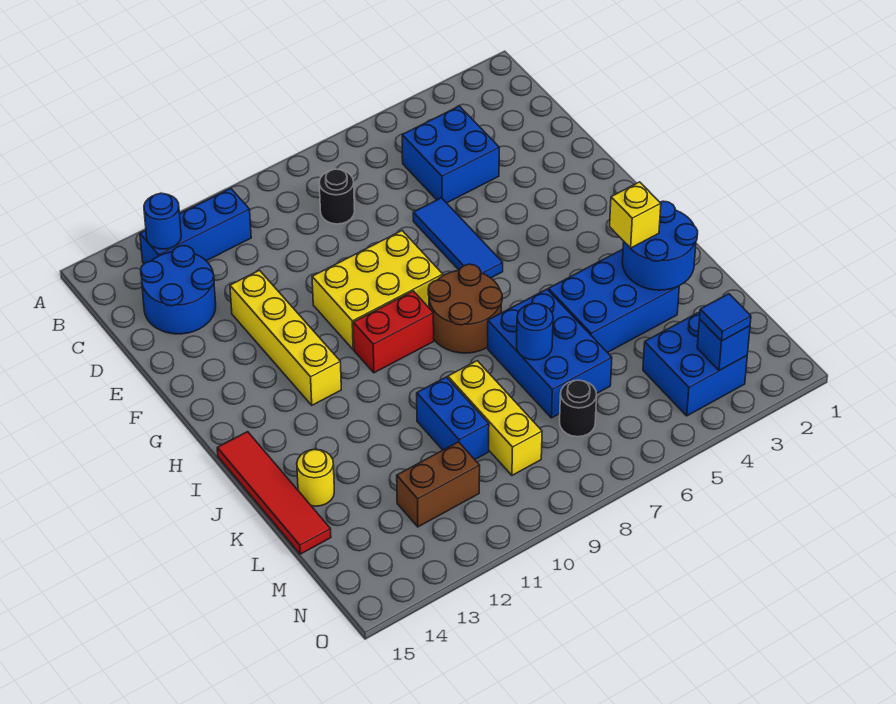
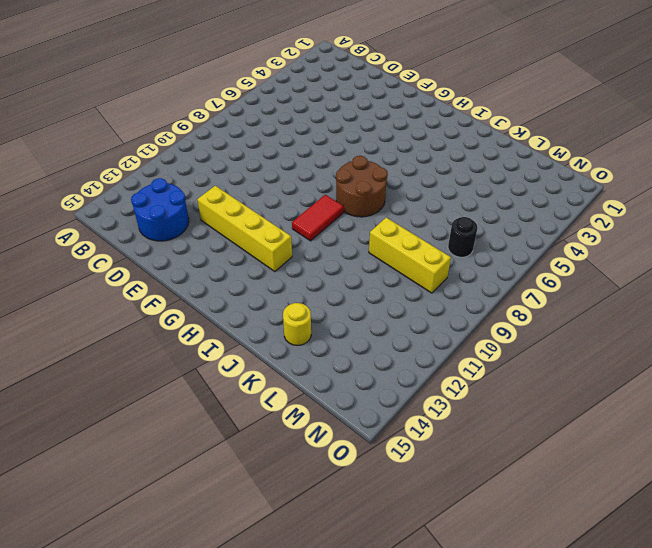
red tile H9:H10 level 1 -> red brick H9:H10 level 1
none -> blue brick B11:B13 level 1
none -> blue brick C4:D5 level 1
none -> black round brick C8 level 1

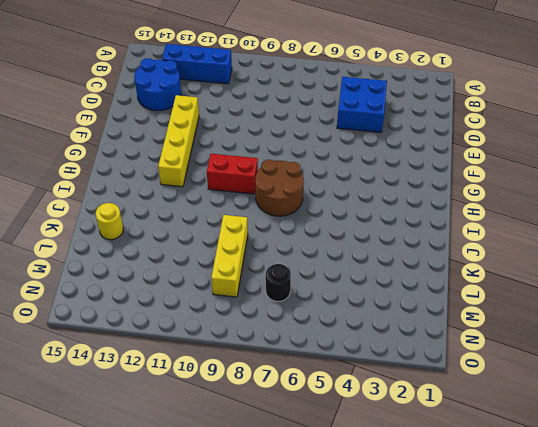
none -> black round brick C8 level 1
none -> blue tile E6:G6 level 1
none -> yellow brick F8:G10 level 1

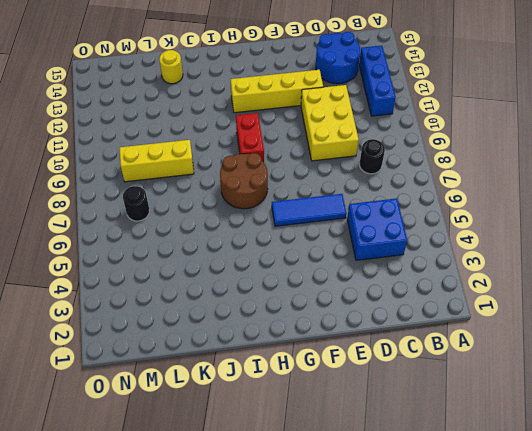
yellow brick D9:E11 level 1 -> yellow brick F8:G10 level 1
none -> red tile I15:L15 level 1
none -> blue brick J3:K5 level 1
none -> blue brick J6:L7 level 1

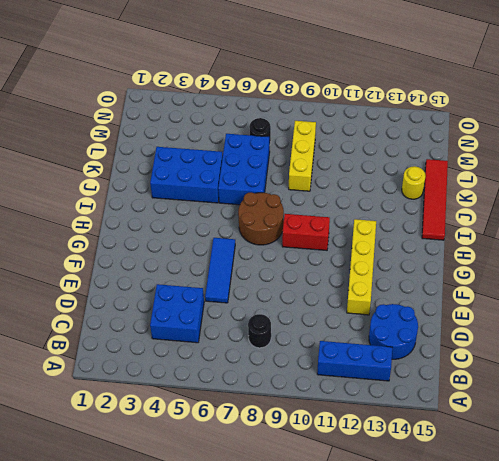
none -> yellow brick F8:G10 level 1
none -> blue brick K10:L10 level 1
none -> blue brick M3:N4 level 1

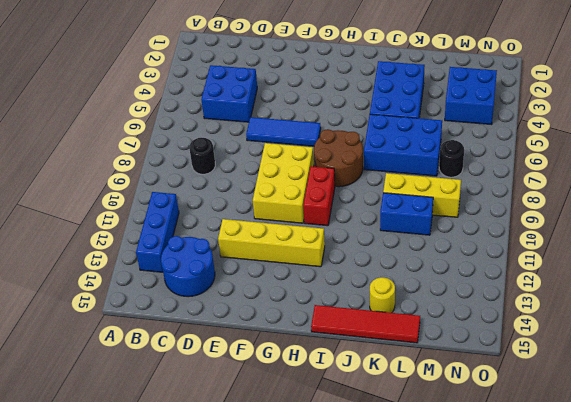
none -> brown brick M11:M12 level 1
none -> blue round brick B13 level 2
none -> blue round brick J2:K3 level 2

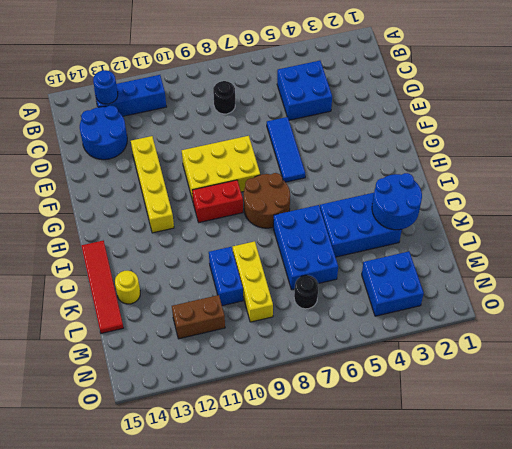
none -> blue round brick K7 level 2
none -> blue brick N3 level 2
none -> yellow brick J3 level 3

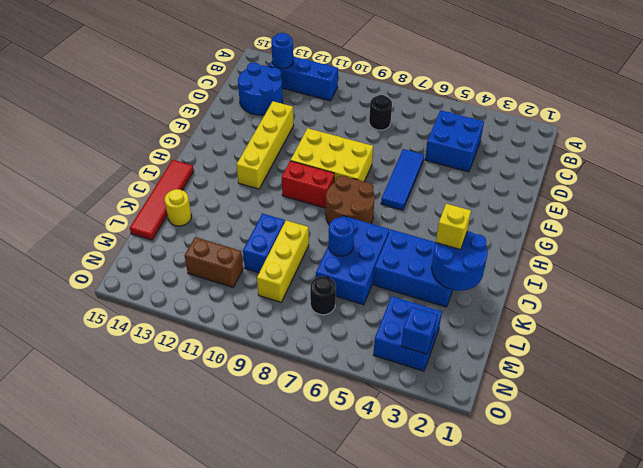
none -> blue tile N3 level 3

